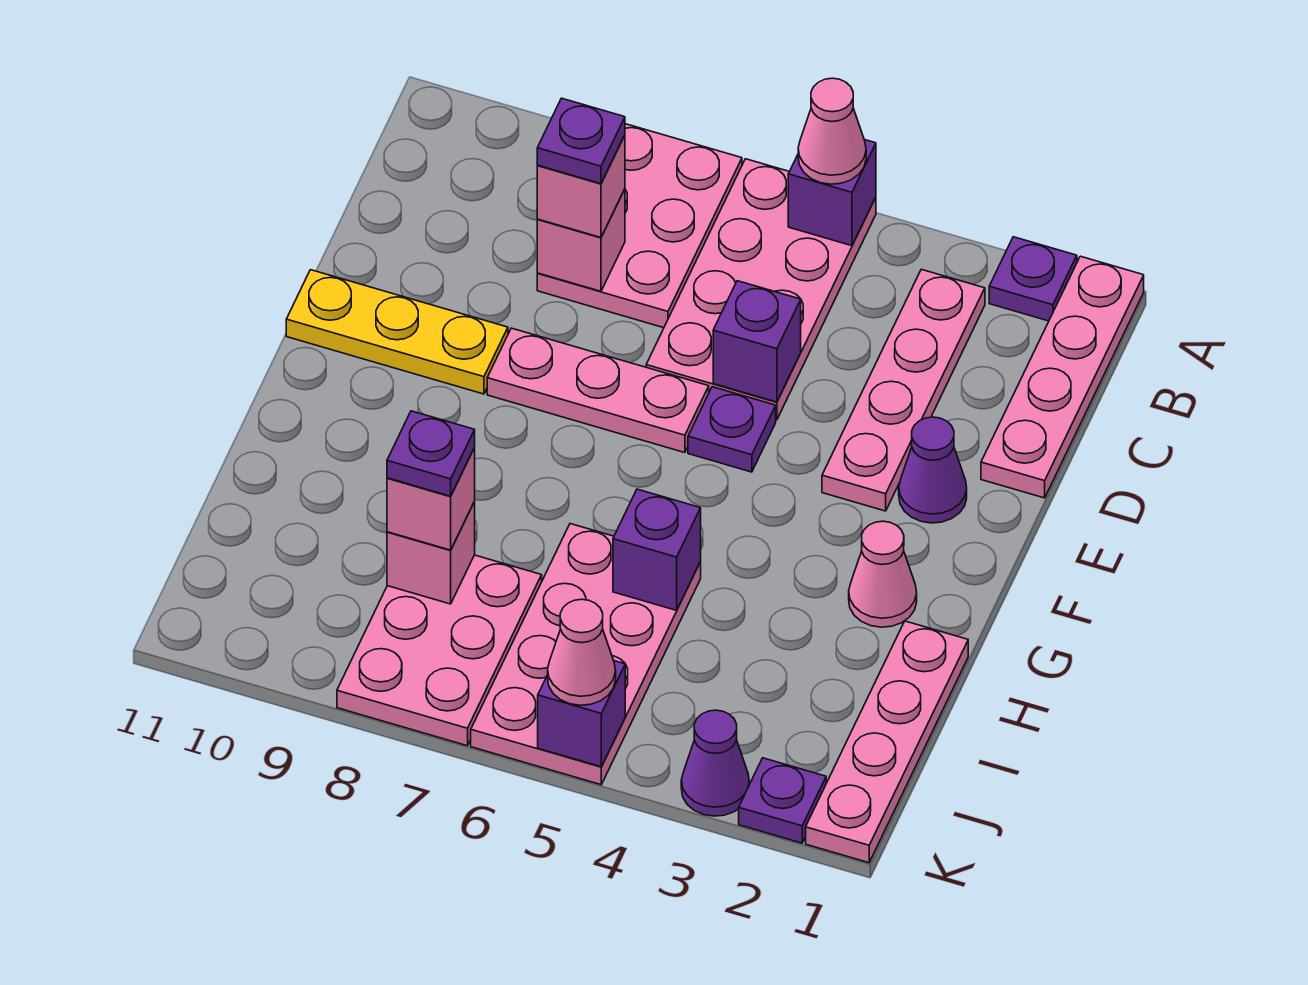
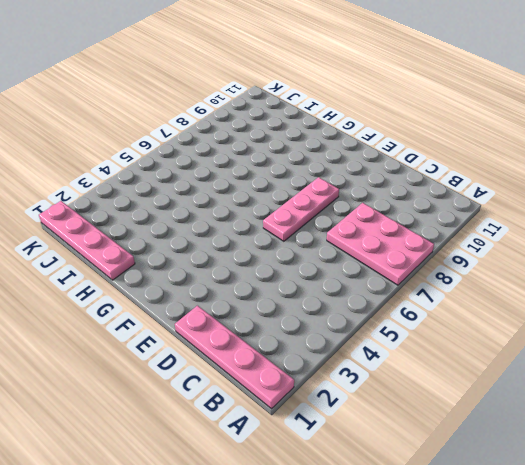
none -> purple plate A2 level 1
none -> pink plate A5:D6 level 1
none -> pink plate B3:E3 level 1

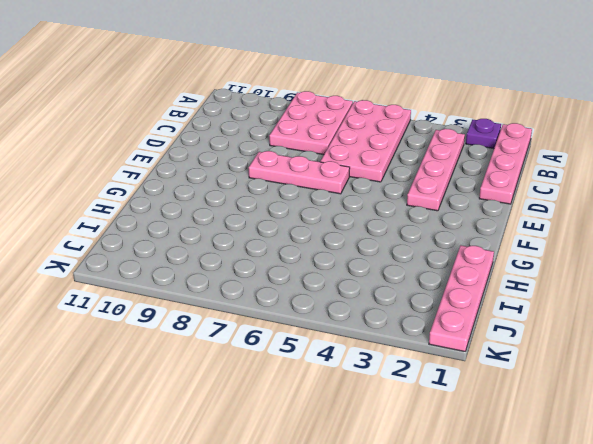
none -> purple cone E2 level 1
none -> purple plate E5 level 1
none -> yellow plate E9:E11 level 1

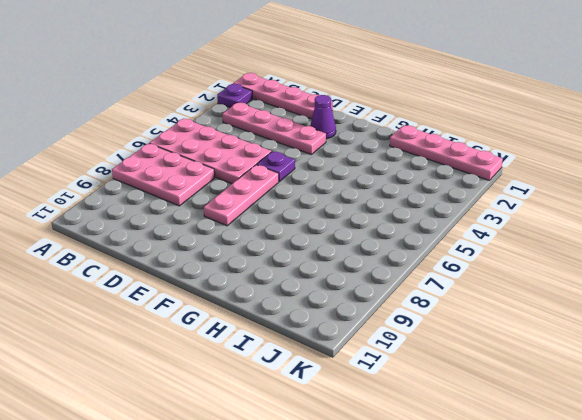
none -> yellow plate E9:E11 level 1
none -> pink cone G2 level 1
none -> pink plate H5:K6 level 1

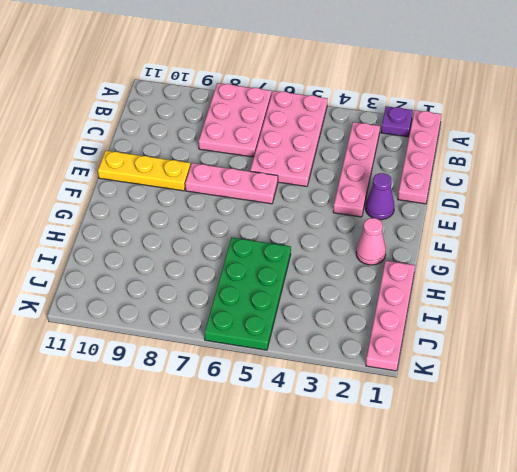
green plate H5:K6 level 1 -> pink plate H5:K6 level 1
none -> purple plate E5 level 1
none -> pink plate I7:K8 level 1
none -> purple plate K2 level 1

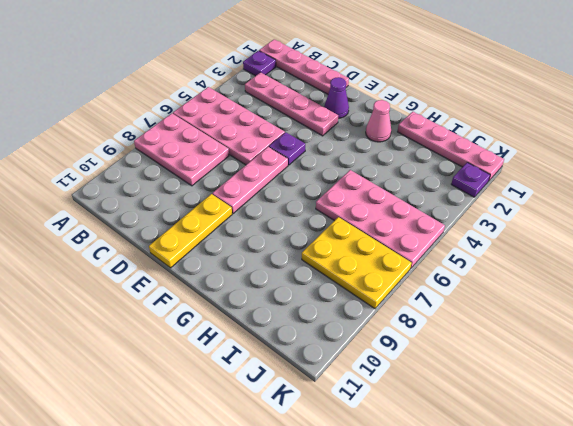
yellow plate I7:K8 level 1 -> pink plate I7:K8 level 1
none -> purple cone K3 level 1
none -> purple brick A5 level 2
none -> pink brick C8 level 2

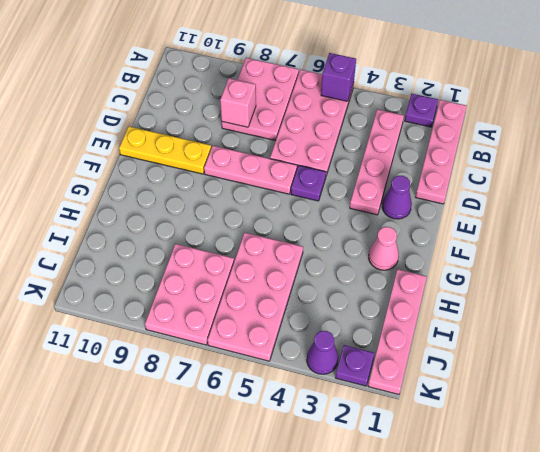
none -> purple brick D5 level 2
none -> purple brick H5 level 2
none -> pink brick I8 level 2

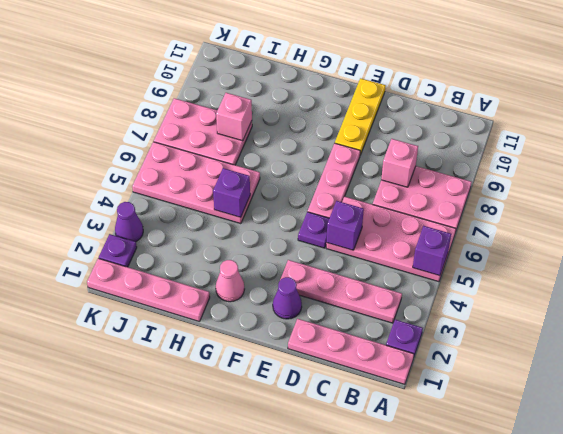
none -> purple brick K5 level 2
none -> pink cone A5 level 3
none -> pink brick C8 level 3

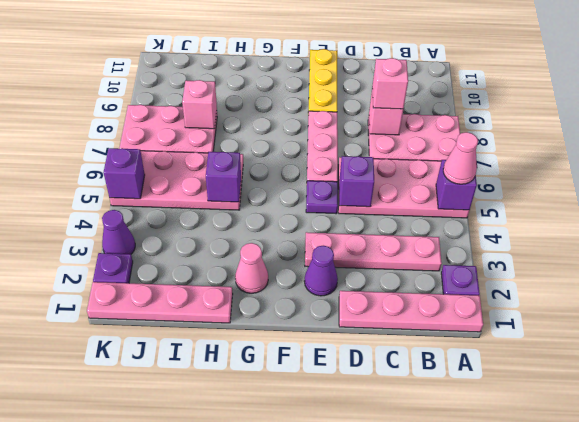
none -> pink brick I8 level 3
none -> pink cone K5 level 3
none -> purple plate C8 level 4

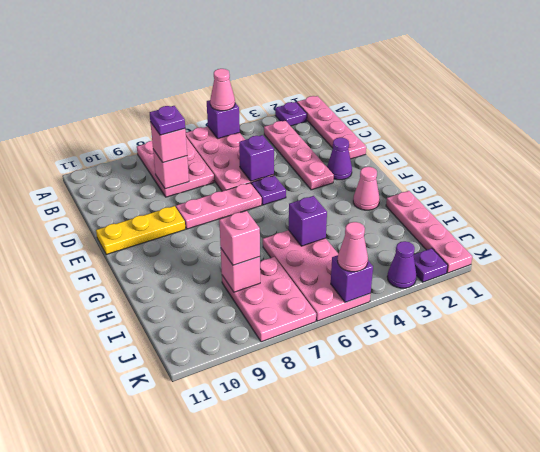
none -> purple plate I8 level 4

